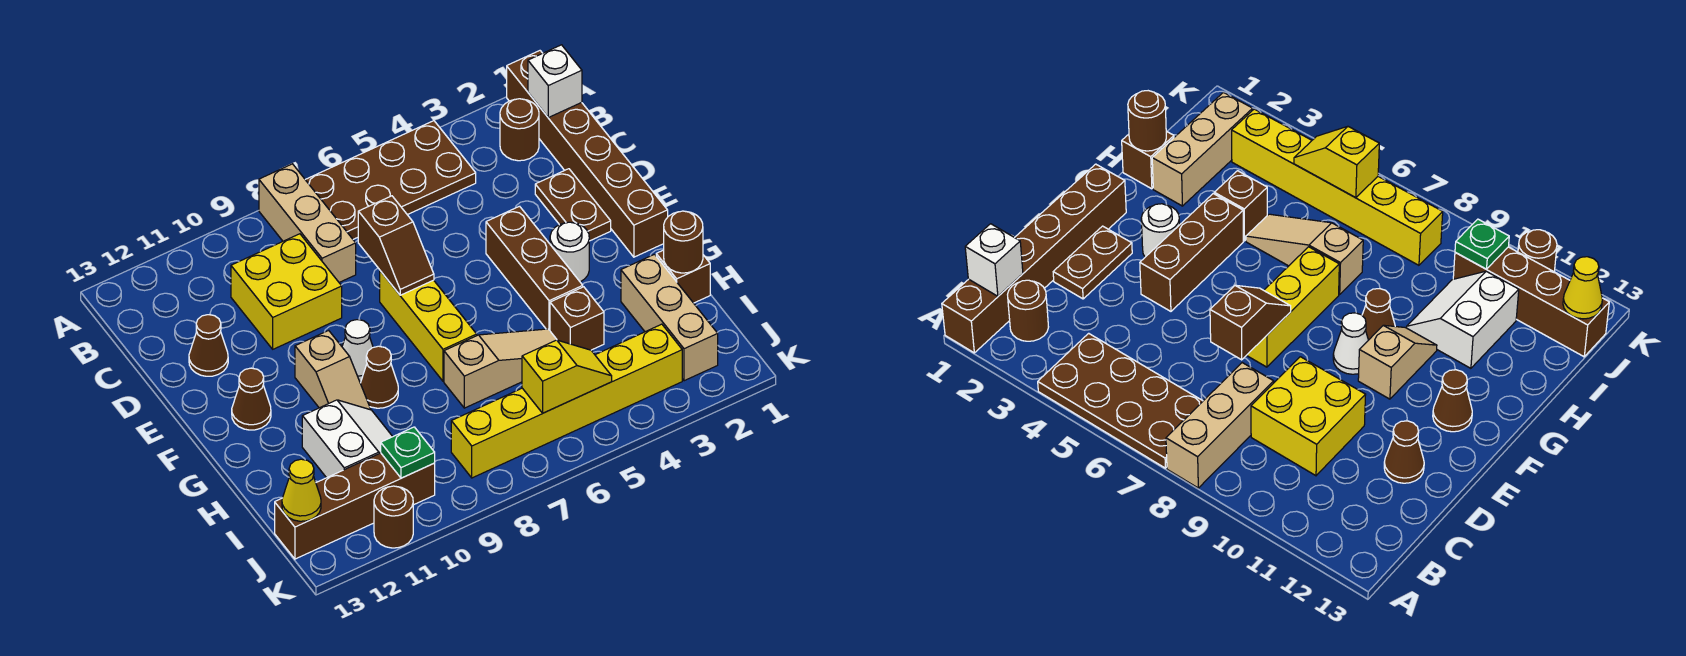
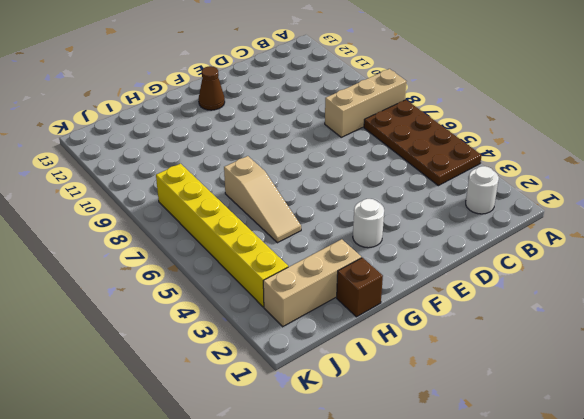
white round brick B2 level 1 -> brown round brick B2 level 1
none -> brown brick A1:F1 level 1
none -> yellow brick C9:D10 level 1
none -> brown plate D2:E2 level 1

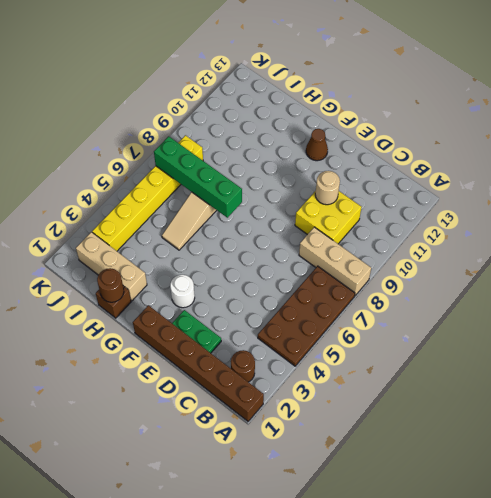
green plate D2:E2 level 1 -> brown plate D2:E2 level 1
tan round brick D10 level 2 -> none
green brick G7:J7 level 2 -> none
none -> brown cone D12 level 1
none -> brown brick E4:G4 level 1
none -> yellow brick E7:G7 level 1

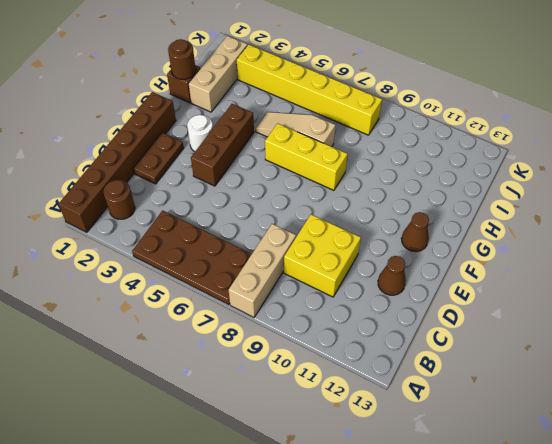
yellow brick G6:G8 level 1 -> yellow brick E7:G7 level 1
none -> white cone F9 level 1
none -> tan slope F10:G10 level 1 top F
none -> brown cone G9 level 1

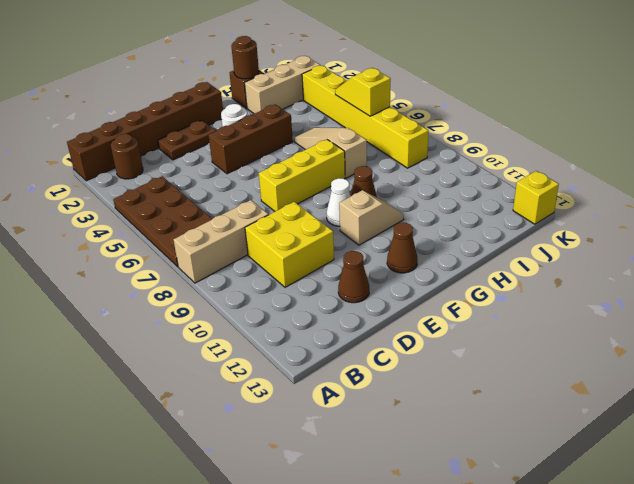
yellow brick K13 level 1 -> none
none -> brown brick H4 level 1
none -> white slope H10:I11 level 1 top 11
none -> brown brick J10:J13 level 1

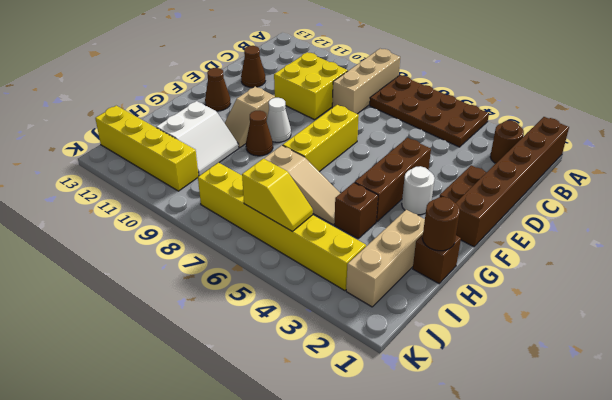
yellow brick J10:J13 level 1 -> brown brick J10:J13 level 1
none -> brown round brick K11 level 1
none -> white brick B1 level 2
none -> brown slope D7:E7 level 2 top D

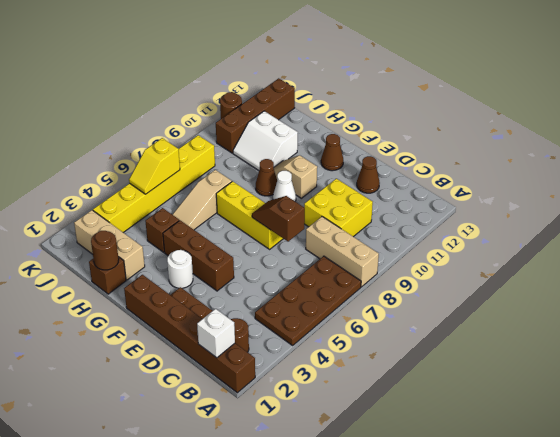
none -> green plate J10 level 2
none -> yellow cone J13 level 2

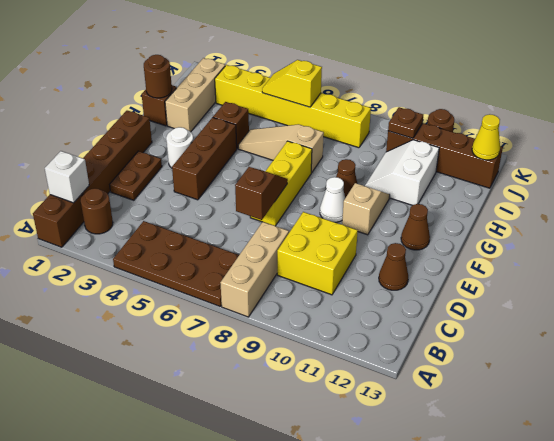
brown plate J10 level 2 -> green plate J10 level 2

